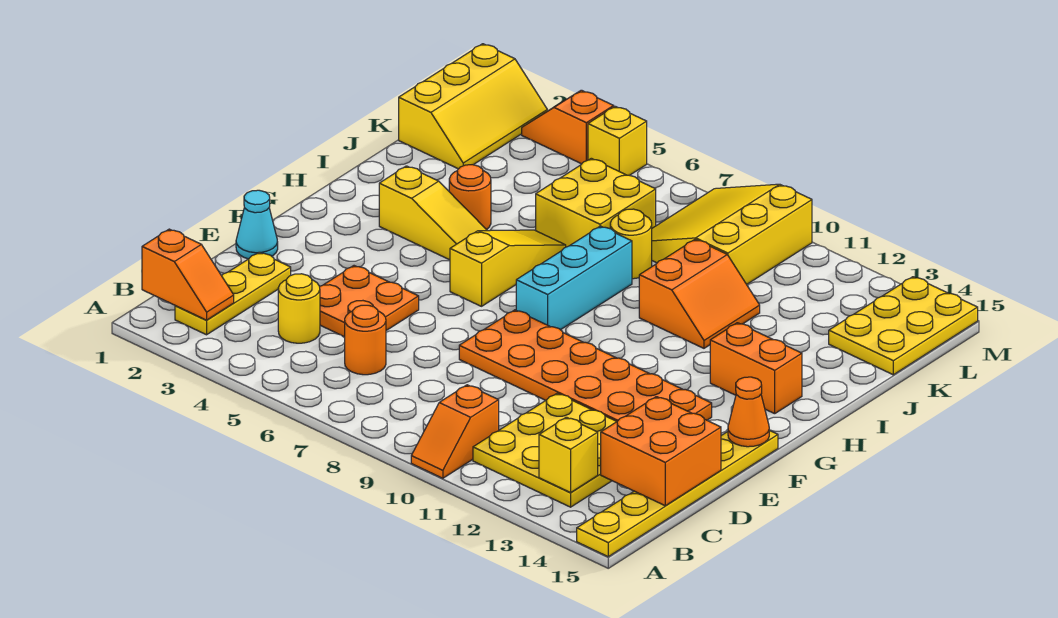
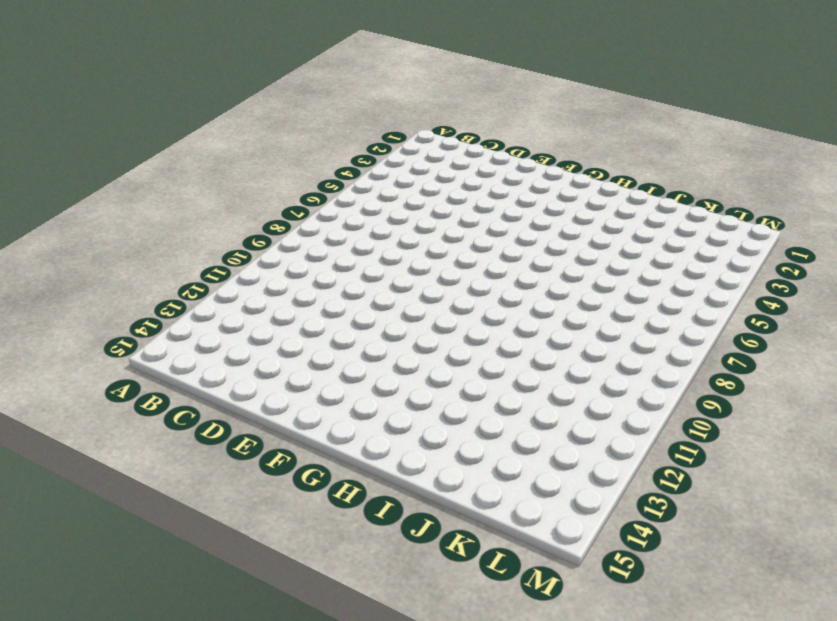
none -> orange slope A10:B10 level 1 top B
none -> yellow plate A15:F15 level 1
none -> yellow plate B2:D2 level 1

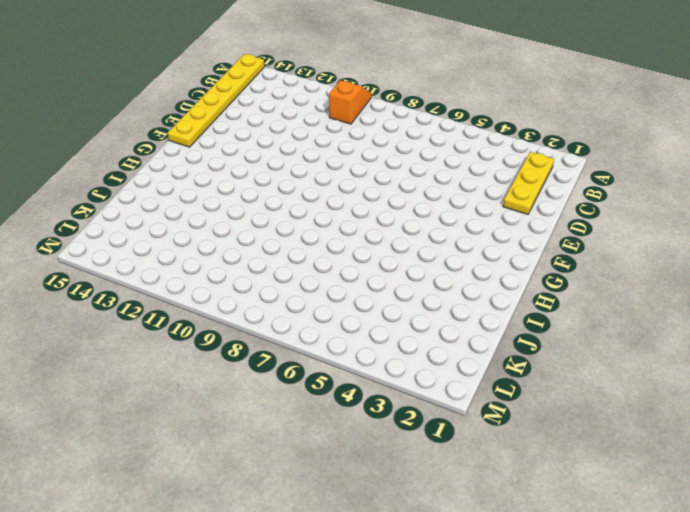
none -> yellow plate B11:D13 level 1
none -> yellow round brick C4 level 1
none -> orange round brick C6 level 1

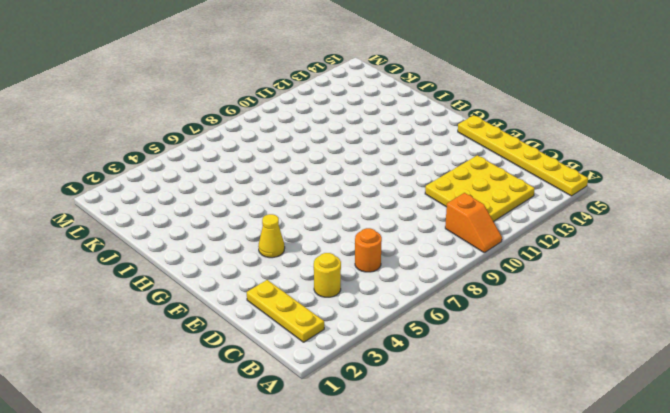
yellow cone F4 level 1 -> none
none -> orange plate D4:E5 level 1
none -> cyan cone E1 level 1
none -> orange plate E8:F13 level 1

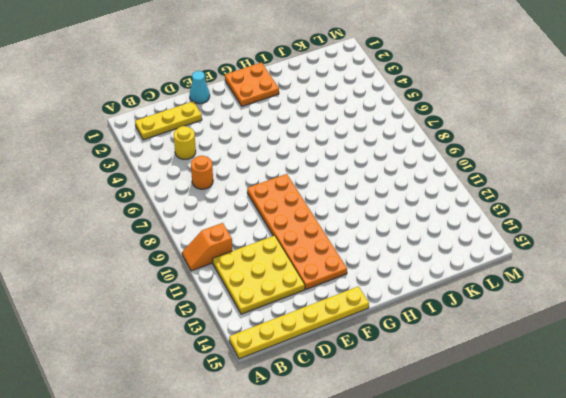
orange plate G1:H2 level 1 -> orange plate D4:E5 level 1
none -> yellow slope G6:I6 level 1 top G
none -> cyan brick G8:I8 level 1
none -> yellow slope H3:H5 level 1 top 3

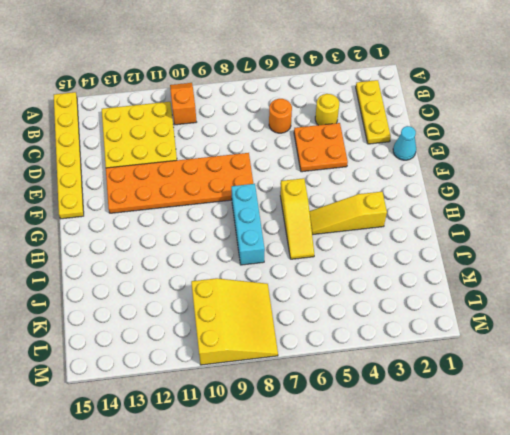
none -> orange brick H13:H14 level 1
none -> orange round brick I4 level 1
none -> orange slope I10:J11 level 1 top 10

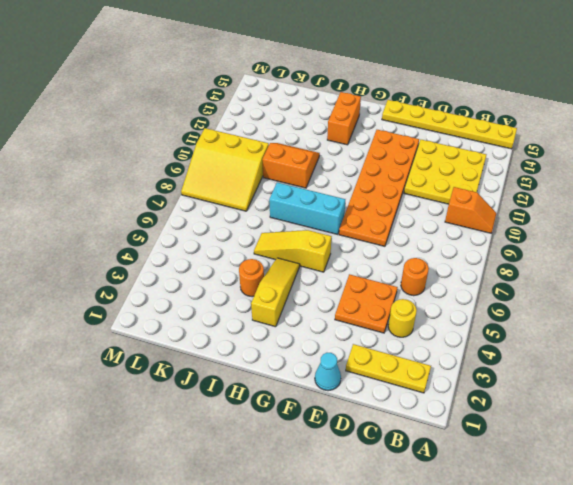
none -> yellow brick J6:K7 level 1
none -> yellow round brick J8 level 1
none -> yellow slope K1:M2 level 1 top 1

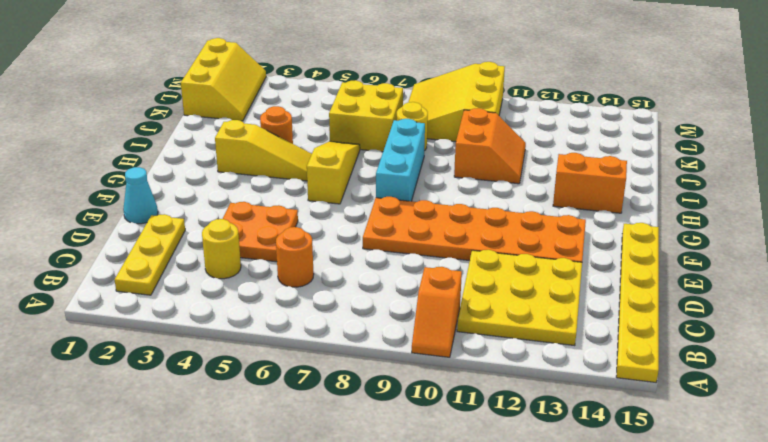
none -> yellow plate K14:M15 level 1
none -> orange slope M3:M4 level 1 top 4
none -> yellow brick M5 level 1

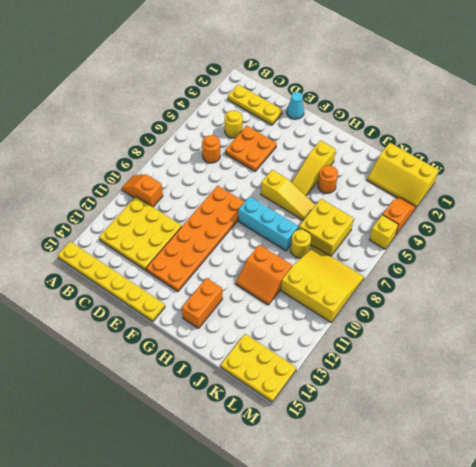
none -> orange slope B1:B2 level 2 top 1
none -> yellow brick B13 level 2
none -> orange brick C14:D15 level 2

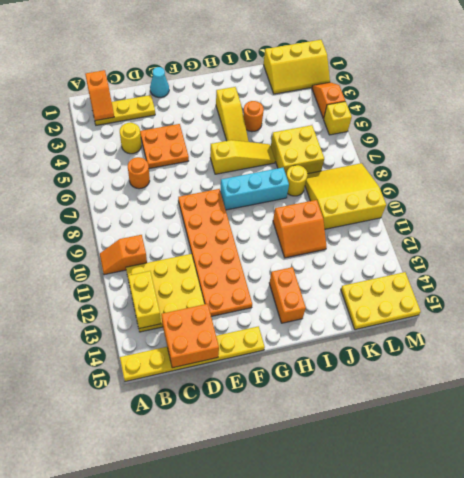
yellow brick B12:B13 level 2 -> yellow brick B13 level 2
none -> orange cone F15 level 2

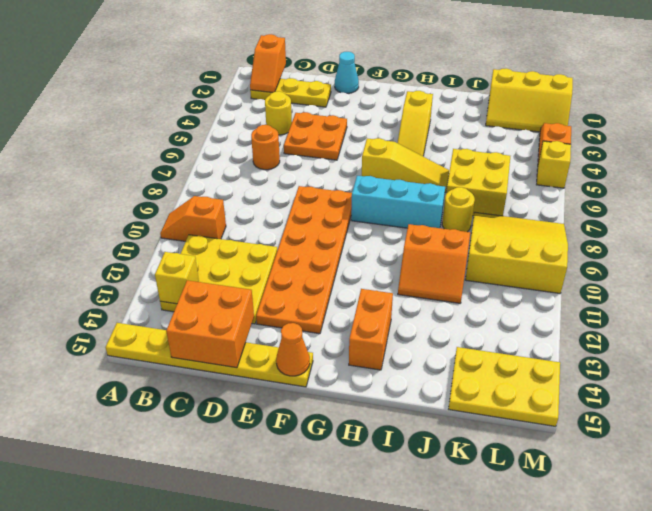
none -> orange round brick I4 level 1

